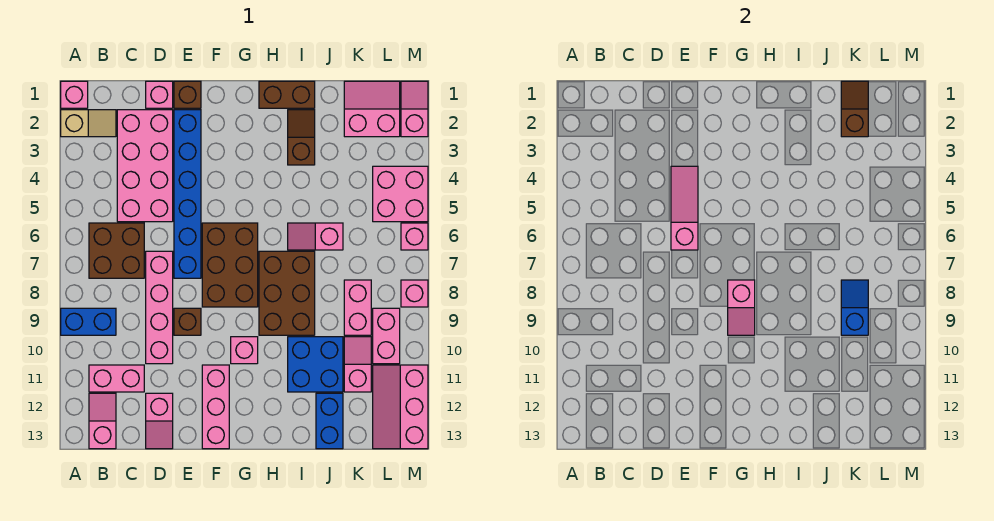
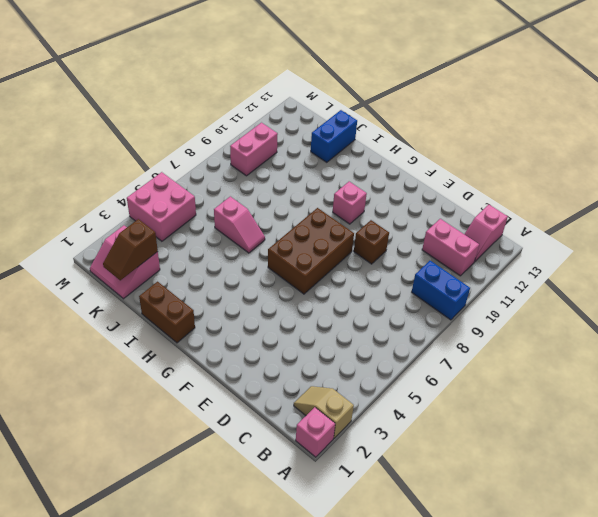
none -> brown brick B6:C7 level 1
none -> pink brick C2:D5 level 1
none -> pink brick D1 level 1
none -> pink brick D7:D10 level 1

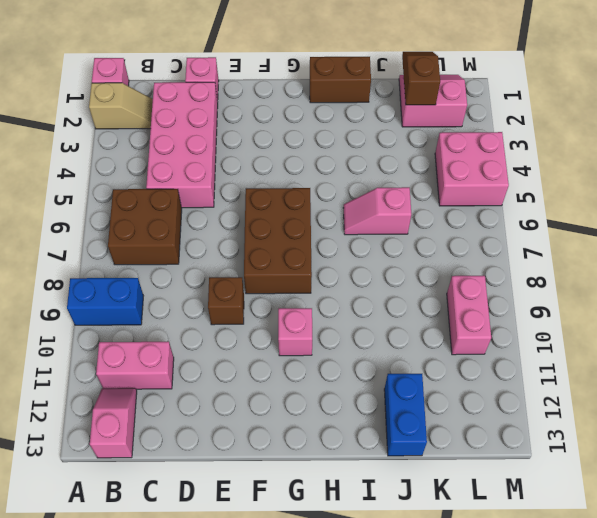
none -> pink brick D7:D10 level 1
none -> pink slope D12:D13 level 1 top 12
none -> brown brick E1 level 1
none -> blue brick E2:E7 level 1

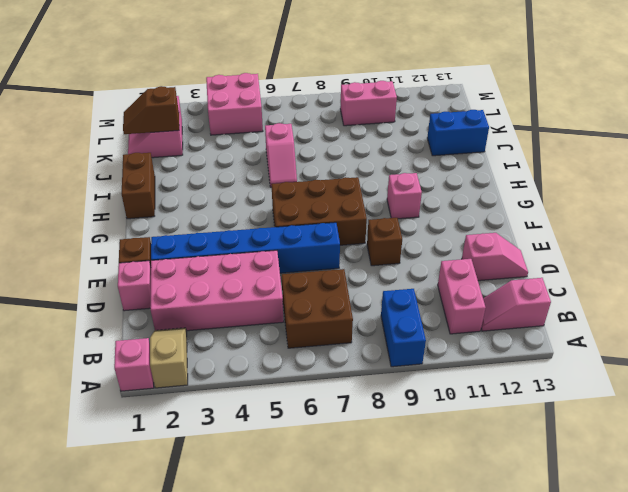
none -> pink brick D7:D10 level 1
none -> pink brick F11:F13 level 1
none -> brown brick H7:I9 level 1
none -> brown slope I2:I3 level 1 top 3

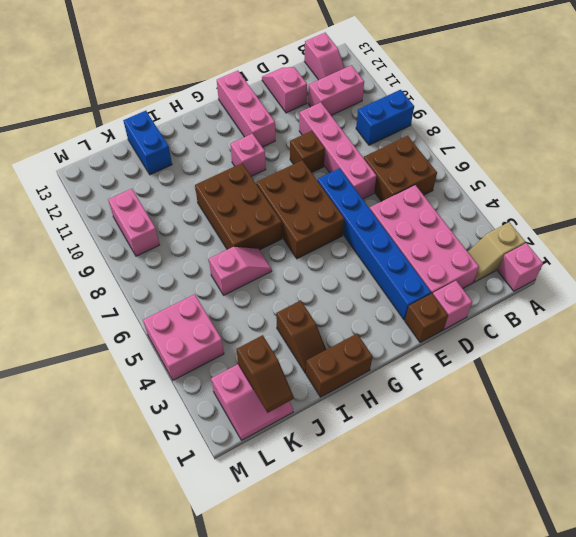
none -> blue brick I10:J11 level 1
none -> pink brick K8:K9 level 1
none -> pink slope K10:K11 level 1 top 11
none -> pink slope L11:M13 level 1 top M

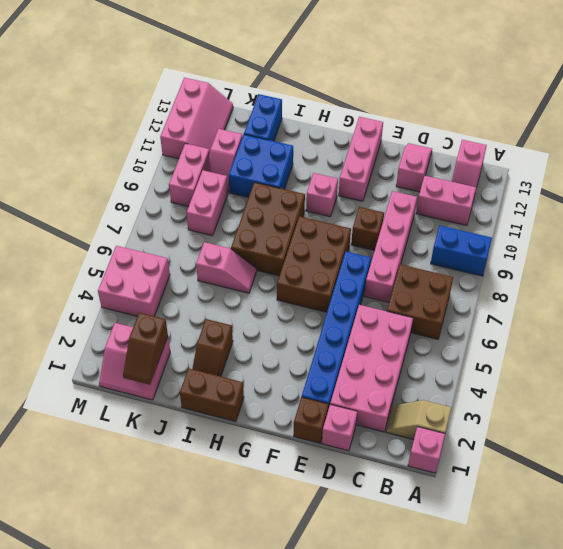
none -> pink slope M1:M2 level 1 top 2
none -> pink brick M6 level 1
none -> pink brick M8 level 1
none -> pink slope E4:E6 level 2 top 6

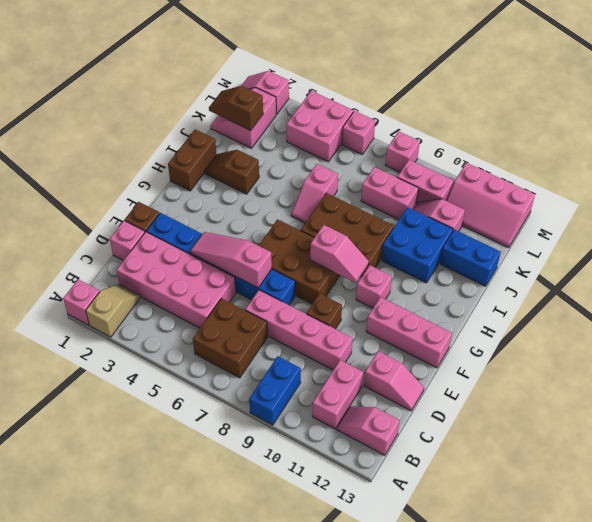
none -> blue slope K8:K9 level 2 top 9

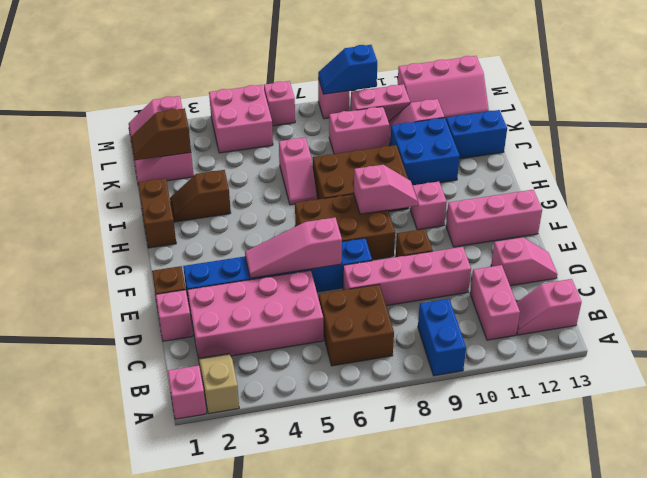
blue slope M8:M9 level 2 top 9 -> blue slope K8:K9 level 2 top 9

